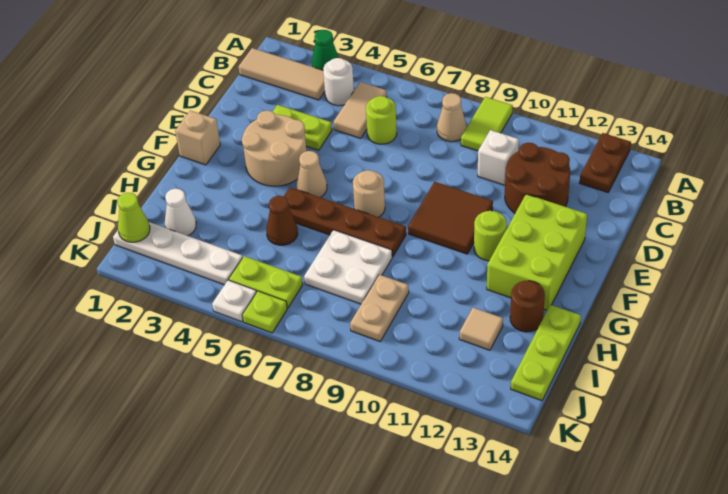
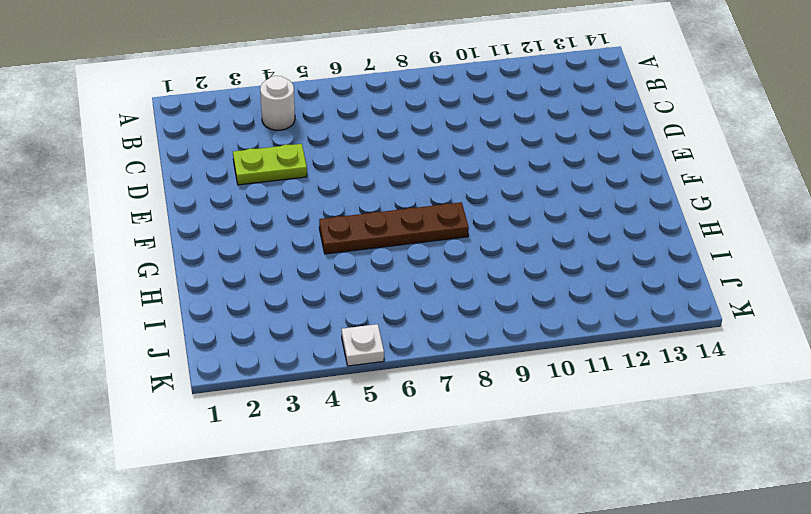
none -> green cone A3 level 1
none -> lime tile A9:B9 level 1
none -> brown plate A13:B13 level 1
none -> tan tile B1:B3 level 1

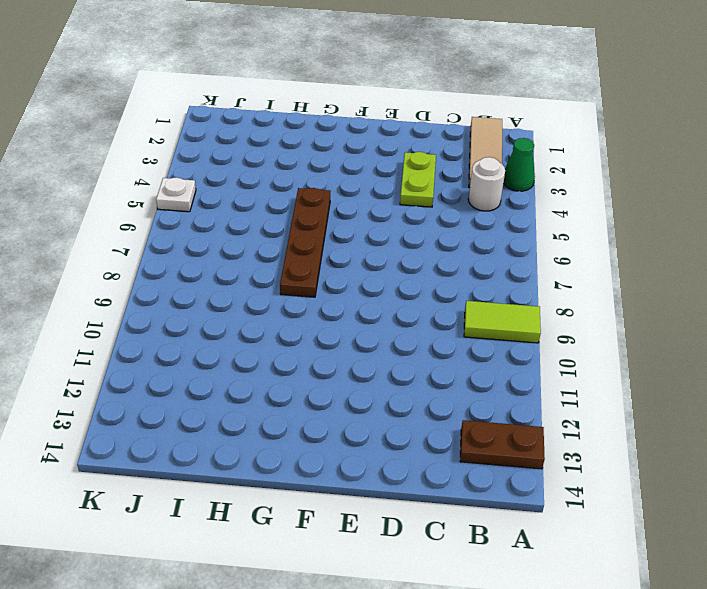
none -> tan tile B5:C5 level 1
none -> tan cone B8 level 1
none -> lime round brick C6 level 1
none -> white brick C10 level 1

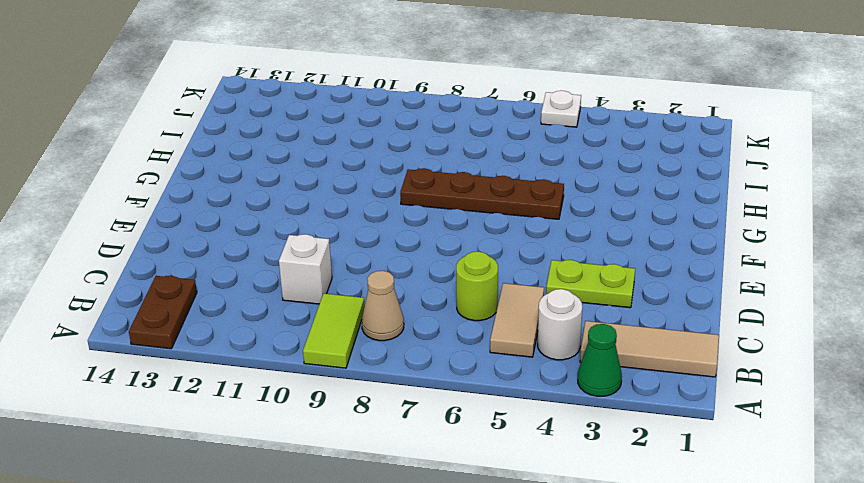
none -> brown round brick C11:D12 level 1
none -> tan round brick E3:F4 level 1
none -> brown tile E9:F10 level 1
none -> lime brick E12:G13 level 1

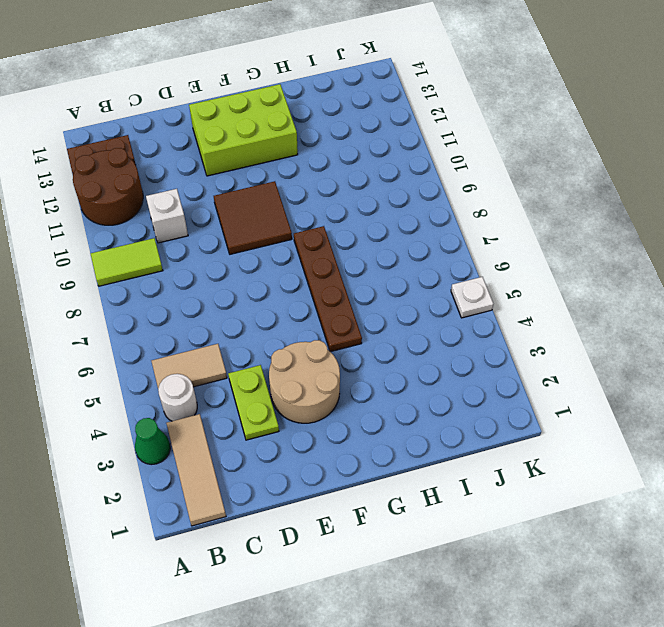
brown round brick A11:B12 level 1 -> brown round brick C11:D12 level 1
none -> tan cone B8 level 1
none -> lime round brick C6 level 1
none -> tan brick F1 level 1
none -> tan cone F5 level 1

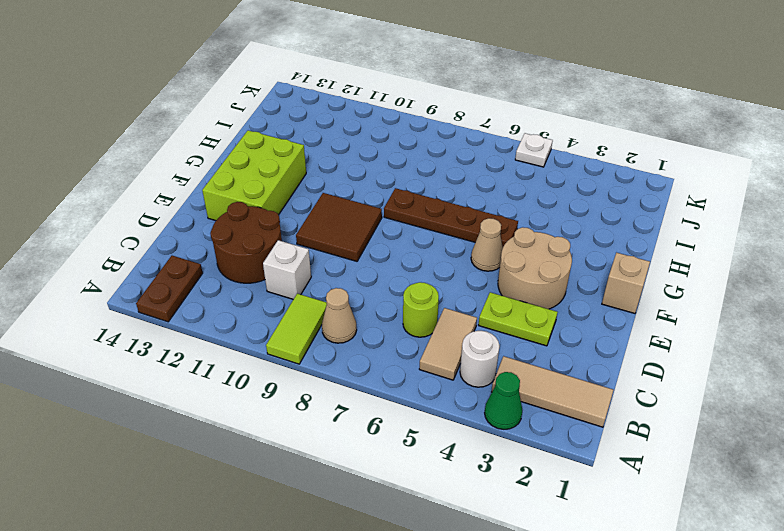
none -> tan round brick F7 level 1
none -> lime round brick F11 level 1
none -> brown cone H5 level 1
none -> white plate H7:I8 level 1

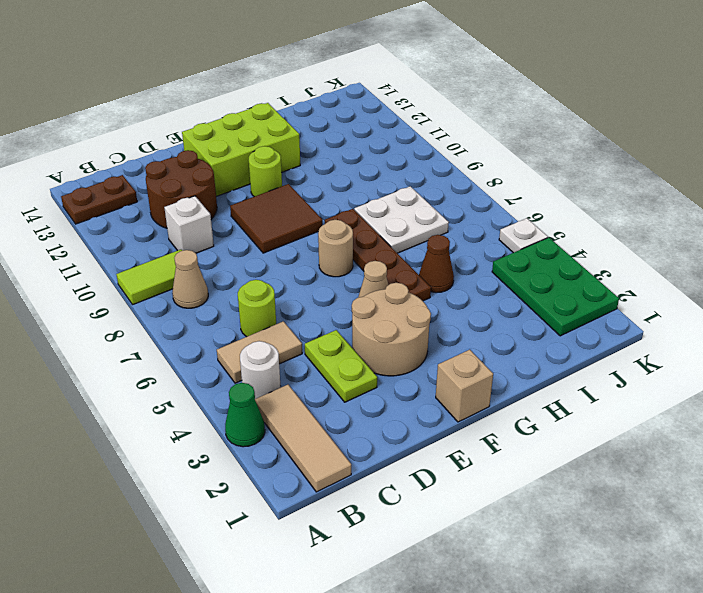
green plate J2:K4 level 1 -> white plate J1:J4 level 1
none -> brown round brick H13 level 1
none -> lime plate H14:J14 level 1
none -> white cone I2 level 1
none -> tan plate I9:J9 level 1

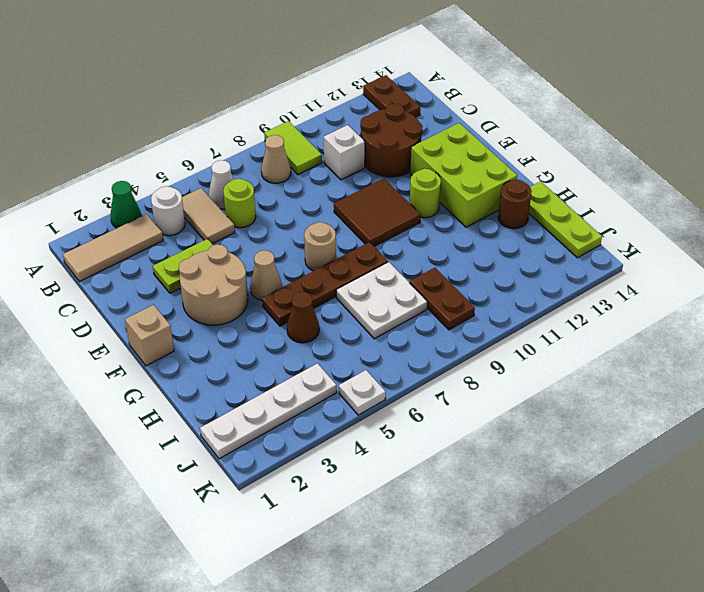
white cone B6 level 1 -> white cone I2 level 1
brown plate I9:J9 level 1 -> tan plate I9:J9 level 1
none -> tan tile I12 level 1
none -> lime plate J5:J6 level 1
none -> lime plate K6 level 1
none -> lime cone J1 level 2

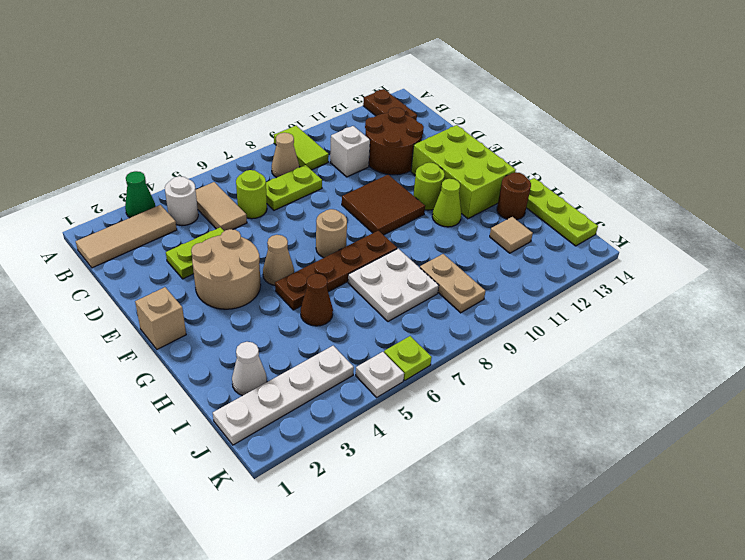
lime plate C7:C8 level 1 -> lime plate J5:J6 level 1
lime cone G11 level 1 -> lime cone J1 level 2

